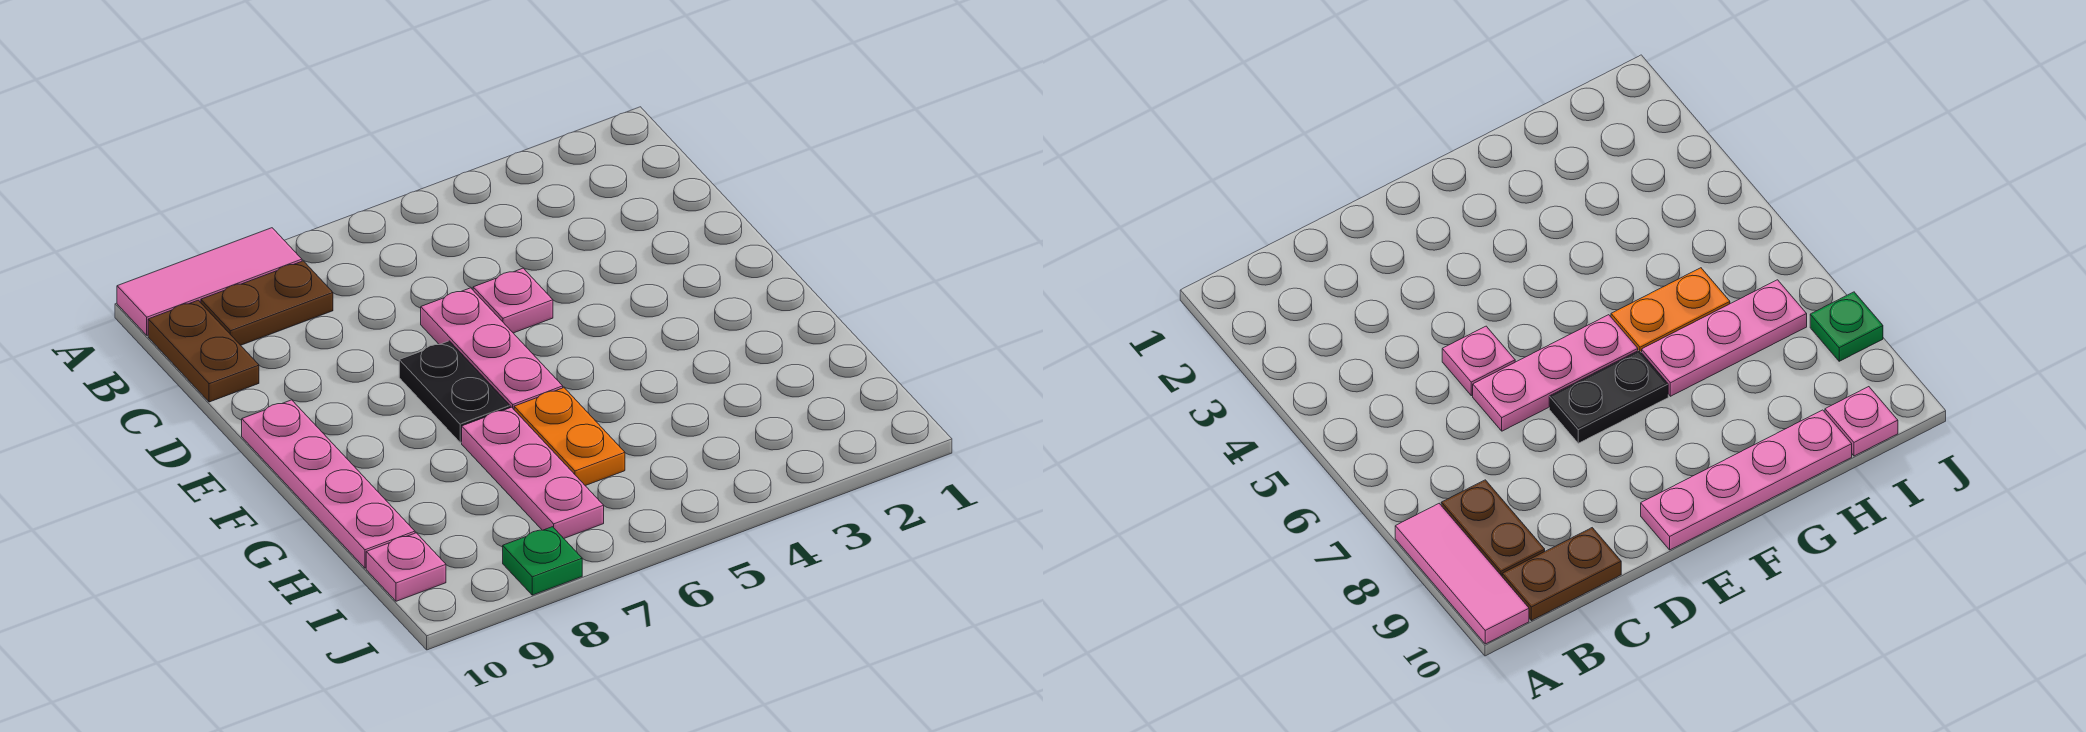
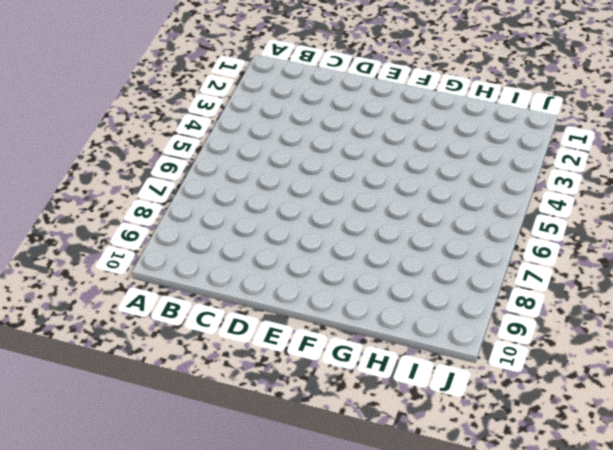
none -> pink tile A8:A10 level 1
none -> brown plate B8:B9 level 1

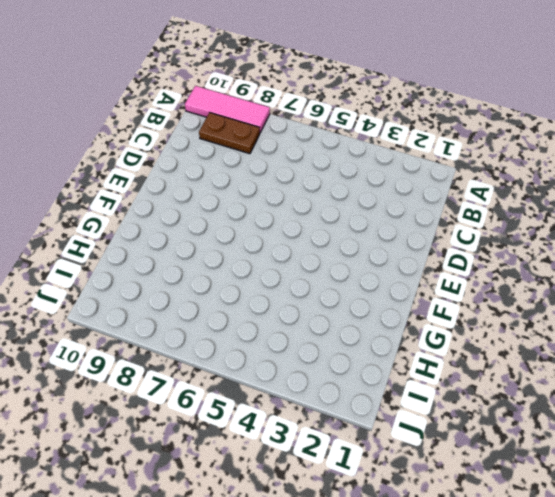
none -> brown plate B10:C10 level 1
none -> pink plate D5 level 1

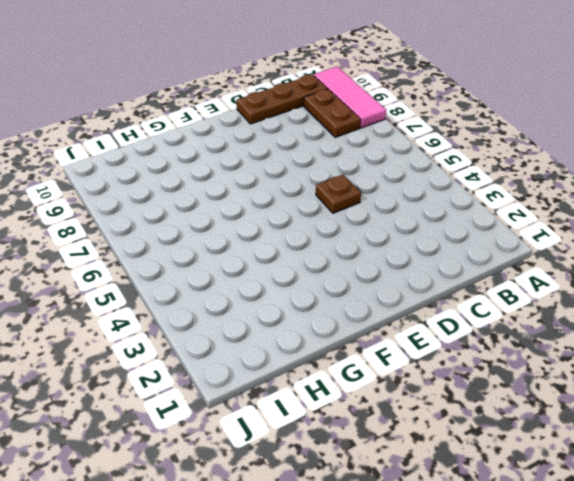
brown plate B10:D10 level 1 -> brown plate B10:C10 level 1
brown plate D5 level 1 -> pink plate D5 level 1
none -> pink plate D6:F6 level 1
none -> black plate E7:F7 level 1

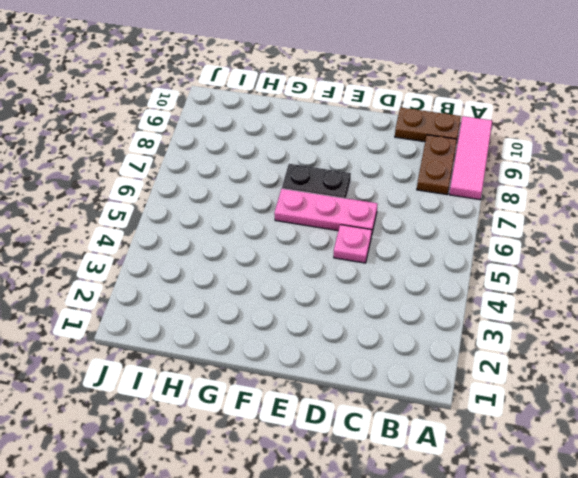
none -> pink plate E10:H10 level 1
none -> orange plate G6:H6 level 1

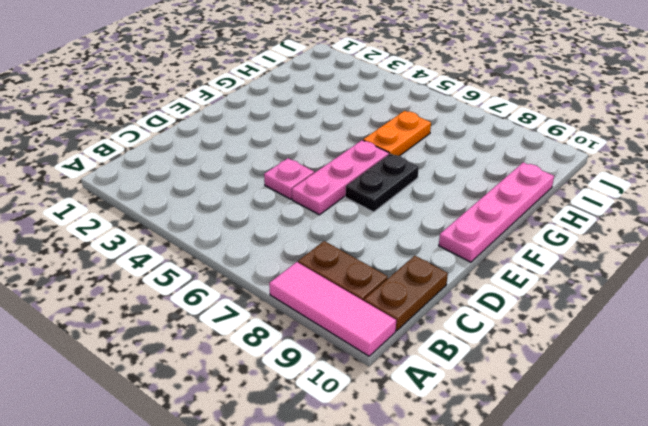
none -> pink plate G7:I7 level 1
none -> pink plate I10 level 1

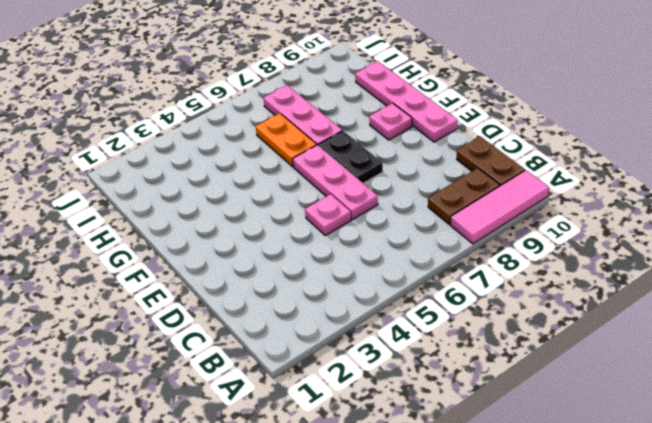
pink plate F9 level 1 -> pink plate I10 level 1
none -> green plate J8 level 1

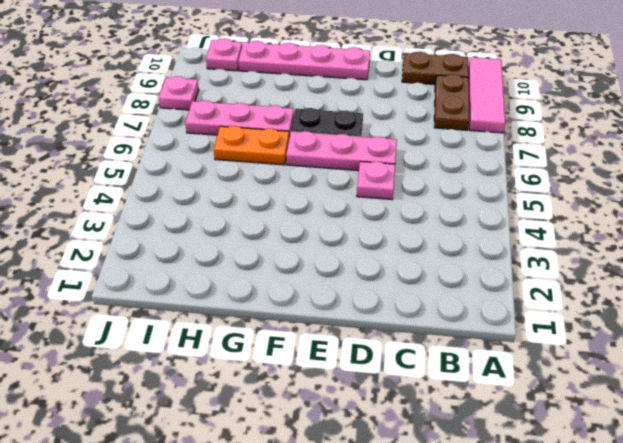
pink plate J8 level 1 -> green plate J8 level 1

